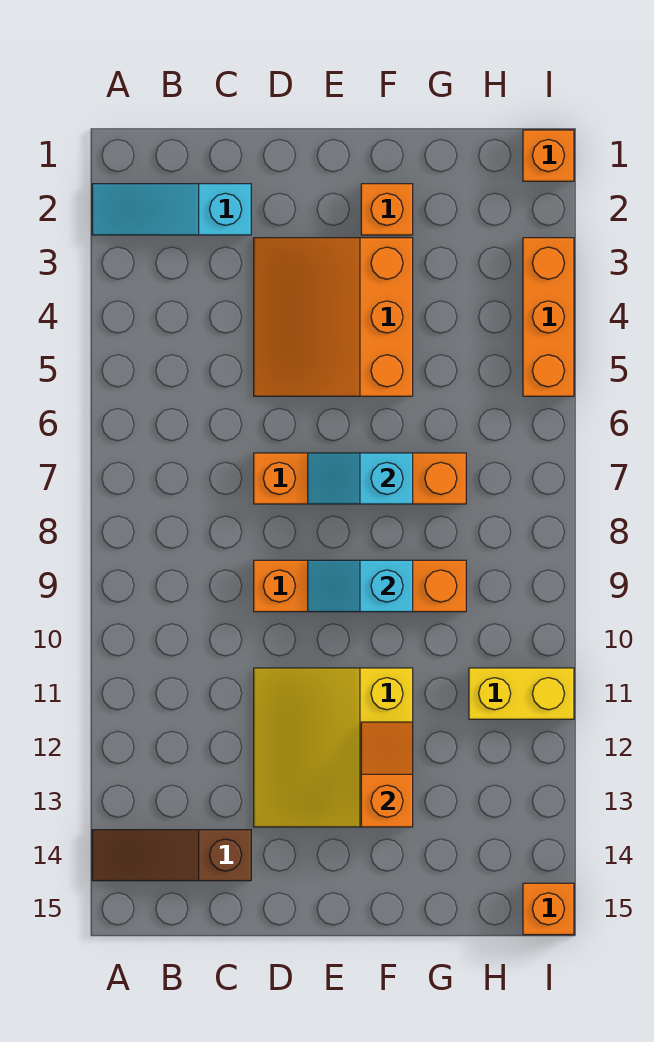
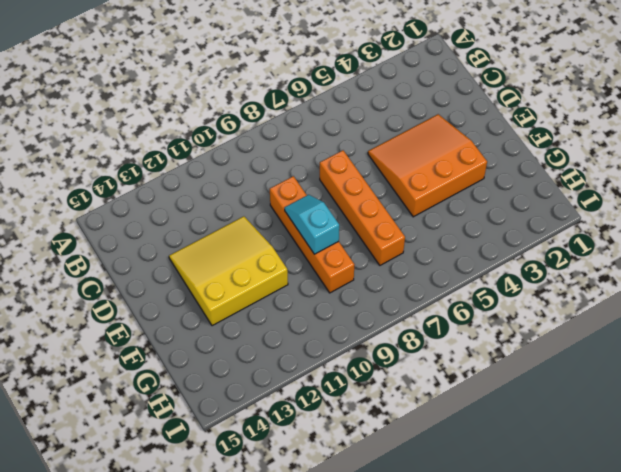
none -> cyan slope A2:C2 level 1 top C
none -> brown slope A14:C14 level 1 top C
none -> orange brick F2 level 1

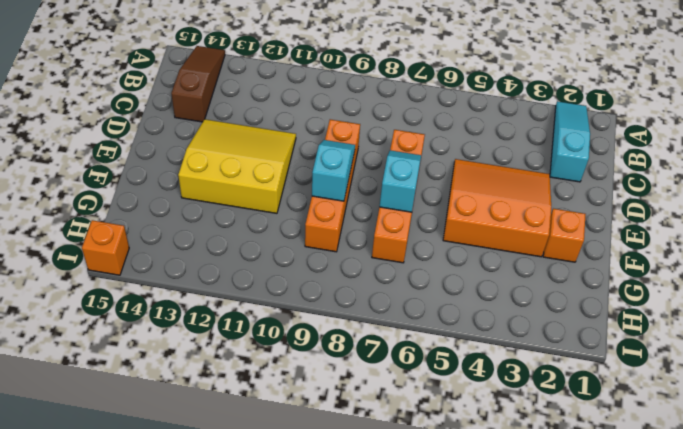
none -> yellow brick H11:I11 level 1
none -> orange brick I1 level 1
none -> orange brick I3:I5 level 1

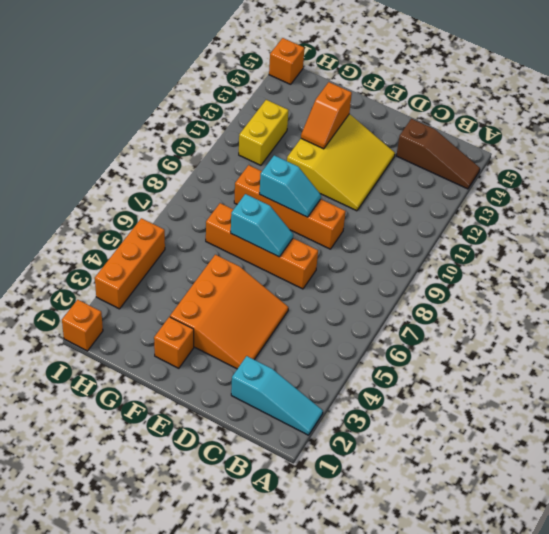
yellow brick H11:H12 level 1 -> yellow brick H11:I11 level 1

